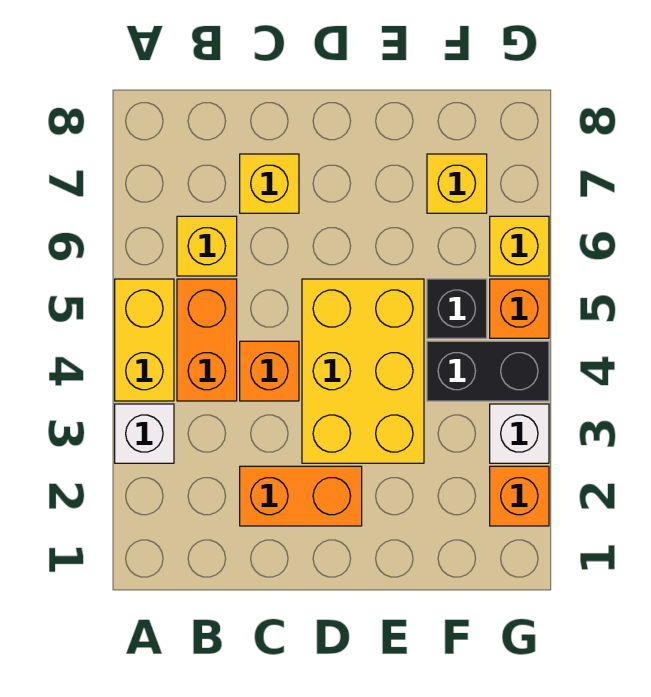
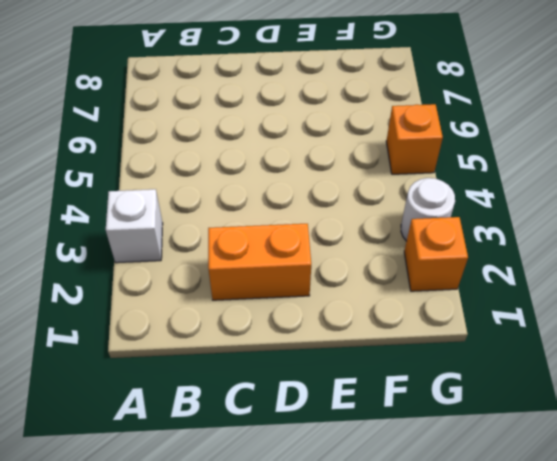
white round brick G3 level 1 -> white brick G3 level 1
none -> yellow brick A4:A5 level 1
none -> orange brick B4:B5 level 1
none -> yellow brick B6 level 1

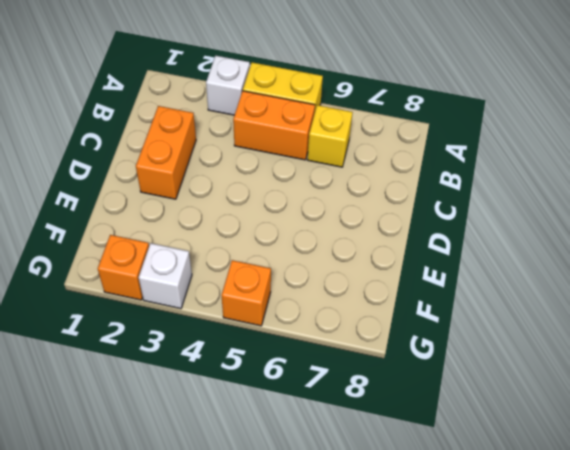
none -> orange brick C4 level 1
none -> yellow brick C7 level 1
none -> yellow brick D3:E5 level 1

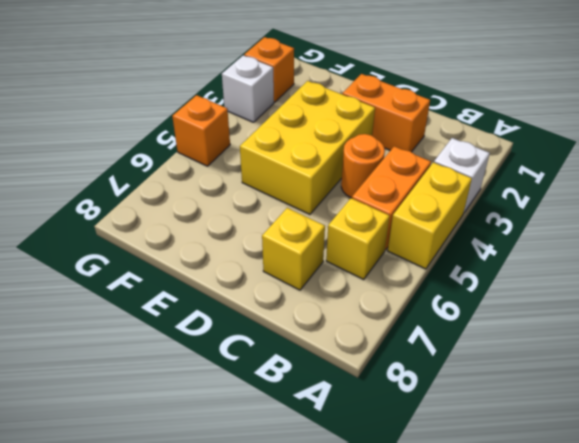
orange round brick C4 level 1 -> orange brick C4 level 1
none -> black brick F4:G4 level 1
none -> black brick F5 level 1
none -> yellow brick F7 level 1

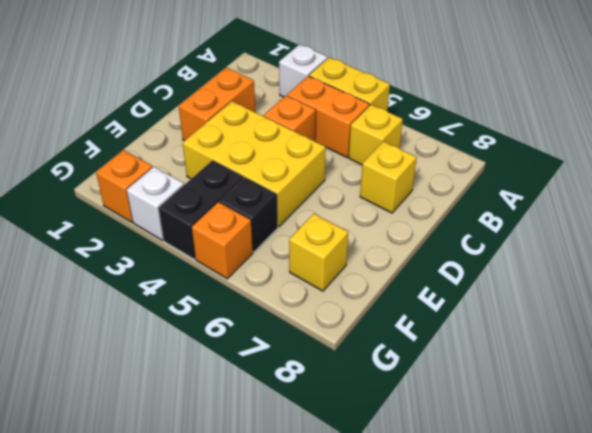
none -> yellow brick G6 level 1

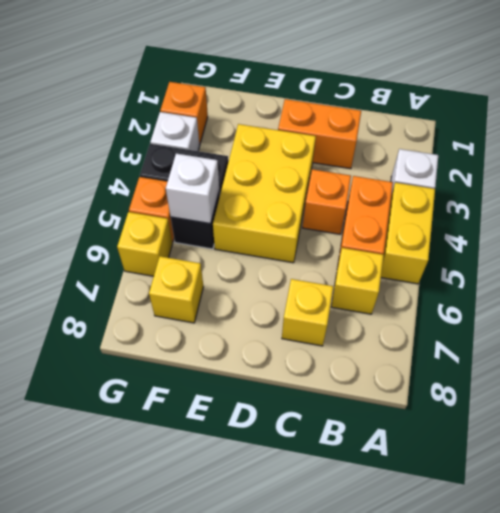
white brick F5 level 2 -> none

